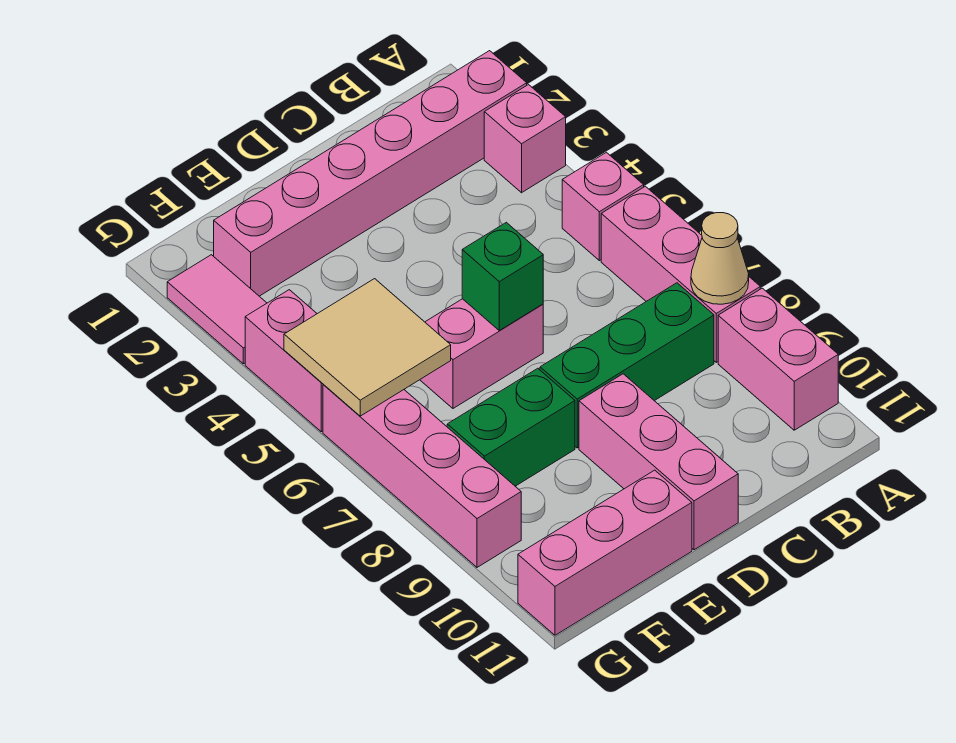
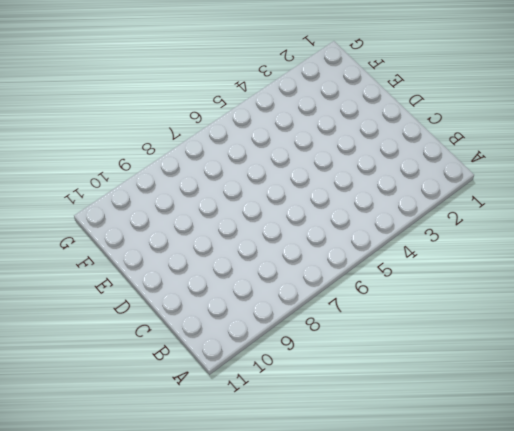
none -> pink brick A2:F2 level 1
none -> pink brick A3 level 1
none -> pink brick A5 level 1

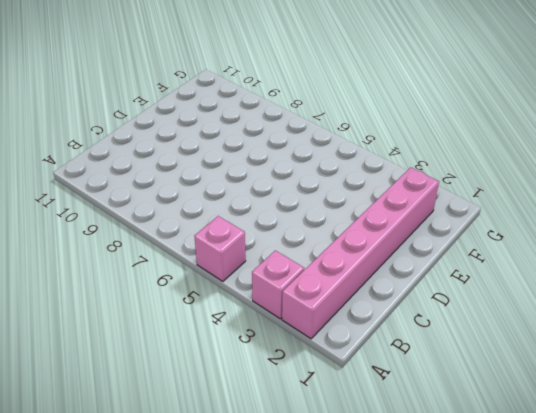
none -> pink brick A6:A8 level 1
none -> pink brick A9:A10 level 1
none -> green brick B8:D8 level 1

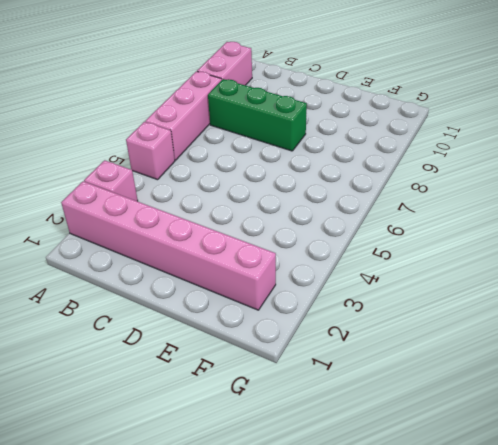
none -> pink brick D6:E6 level 1
none -> pink brick D9:D11 level 1
none -> green brick E8:F8 level 1

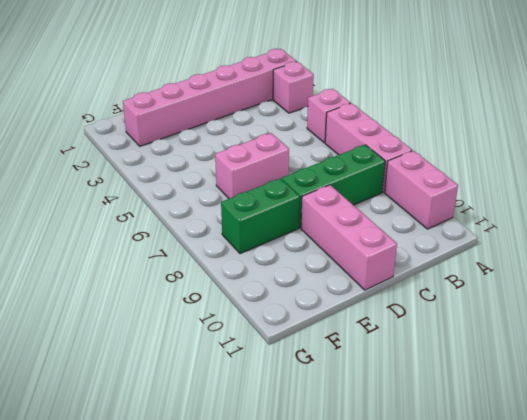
none -> pink brick E11:G11 level 1
none -> pink tile G2:G3 level 1
none -> pink brick G4:G5 level 1

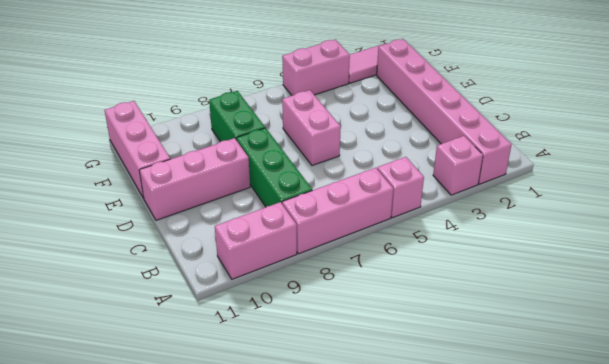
none -> pink brick G6:G9 level 1
none -> tan cone A8 level 2
none -> green brick D6 level 2

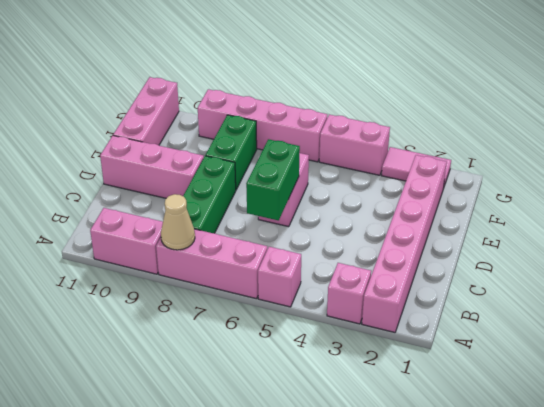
green brick C6:D6 level 2 -> green brick D6 level 2
none -> tan tile F5:G6 level 2

